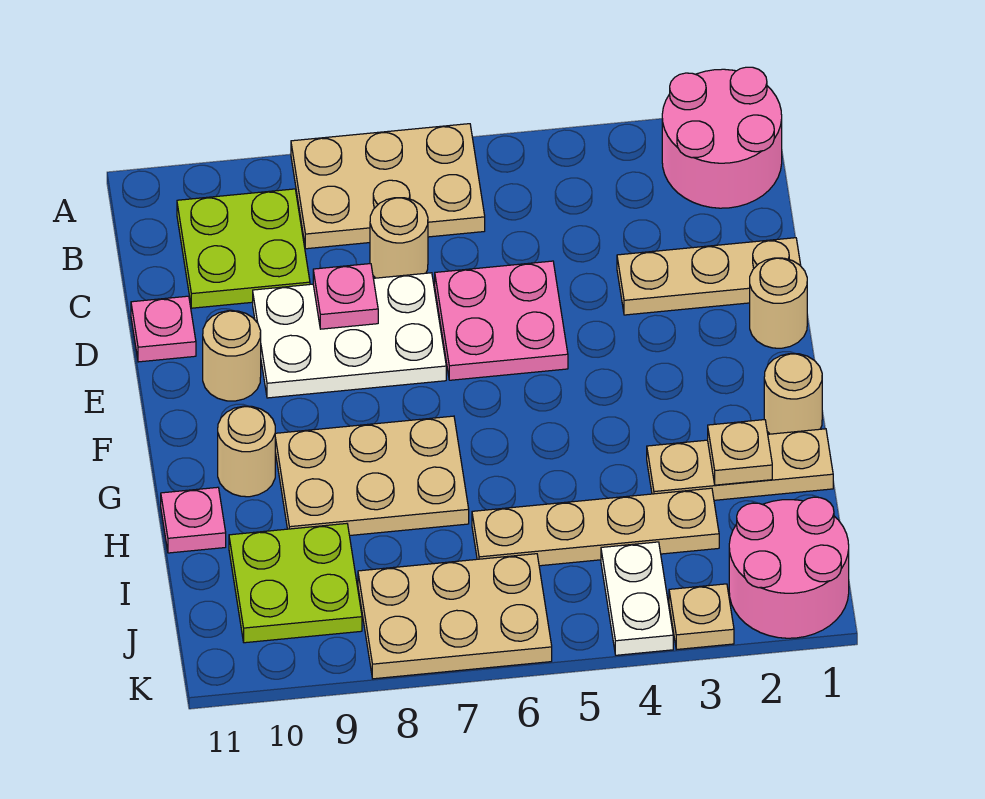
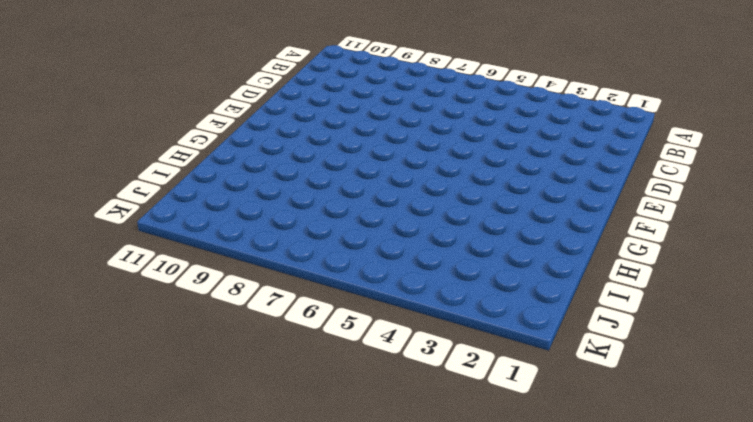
none -> pink round brick A1:B2 level 1
none -> tan plate A6:B8 level 1
none -> lime plate B9:C10 level 1

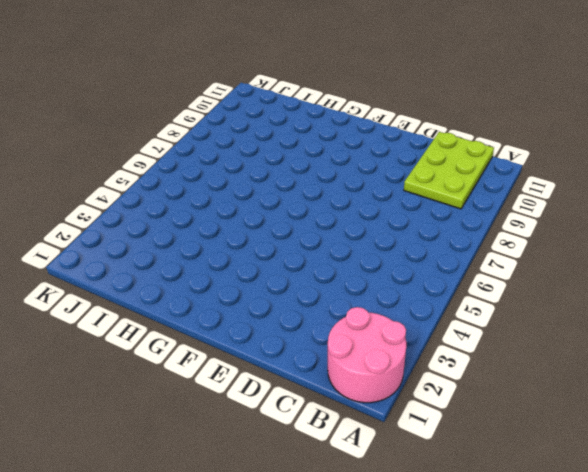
lime plate B9:C11 level 1 -> lime plate B9:C10 level 1
none -> tan plate A6:B8 level 1
none -> tan round brick C7 level 1
none -> tan plate D1:D3 level 1

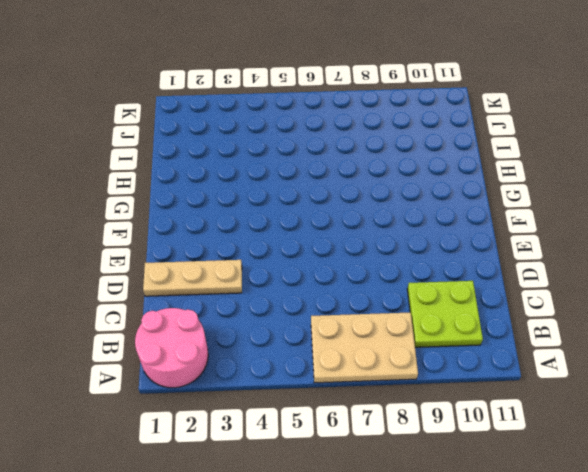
none -> tan round brick C7 level 1
none -> pink plate D5:E6 level 1
none -> white plate D7:E9 level 1

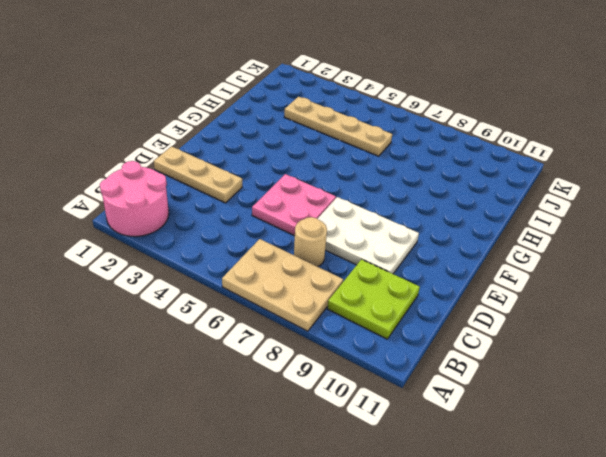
none -> pink plate D11 level 1
none -> tan round brick E1 level 1
none -> tan round brick E10 level 1

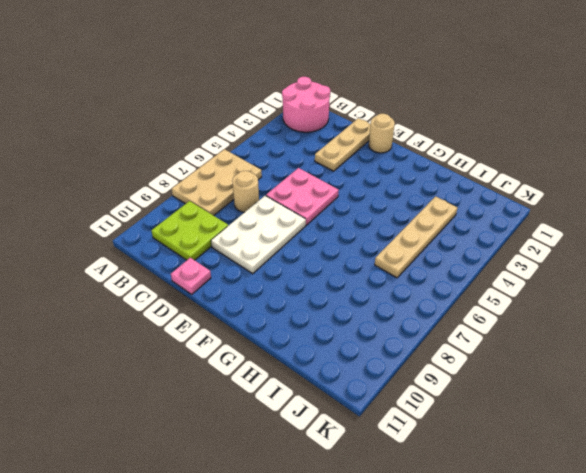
none -> tan round brick E10 level 1
none -> tan round brick G1 level 1
none -> tan plate G7:H9 level 1

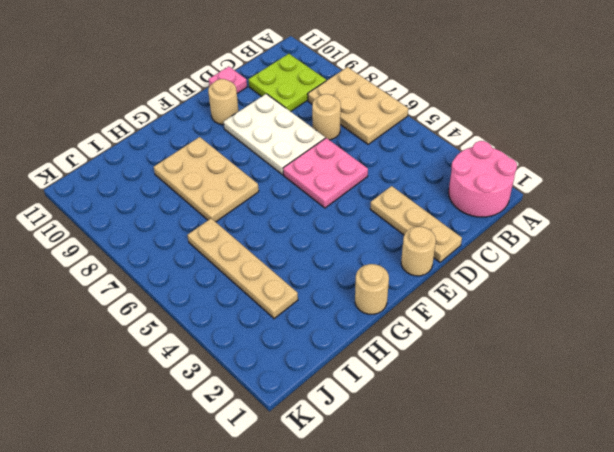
none -> tan round brick G10 level 1
none -> tan plate H1:H3 level 1
none -> pink plate H11 level 1

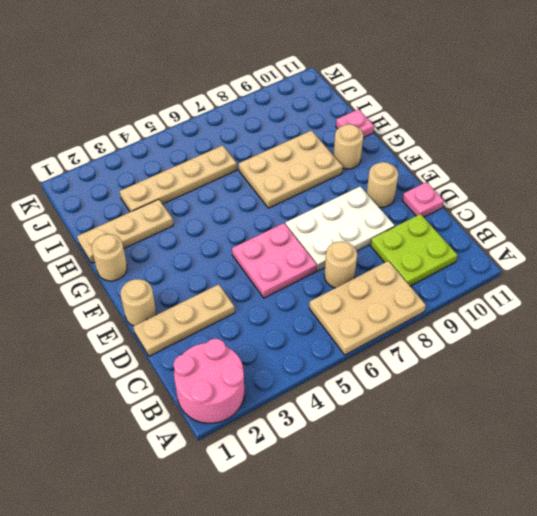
none -> lime plate I9:J10 level 1
none -> pink round brick J1:K2 level 1
none -> white plate J4:K4 level 1

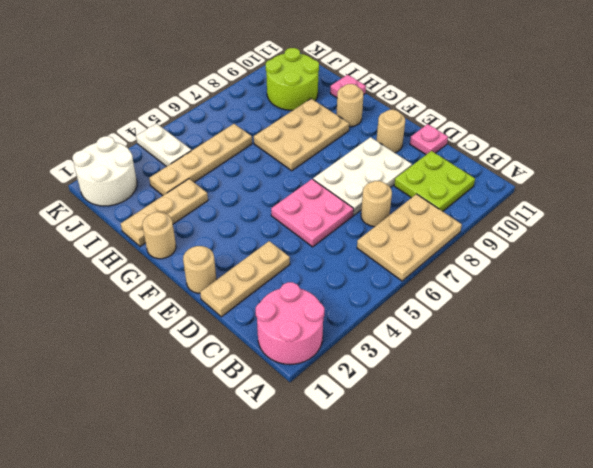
lime round brick I9:J10 level 1 -> lime plate I9:J10 level 1
white round brick J1:K2 level 1 -> pink round brick J1:K2 level 1
none -> tan plate J6:K8 level 1
none -> tan plate K3 level 1
none -> pink plate D8 level 2

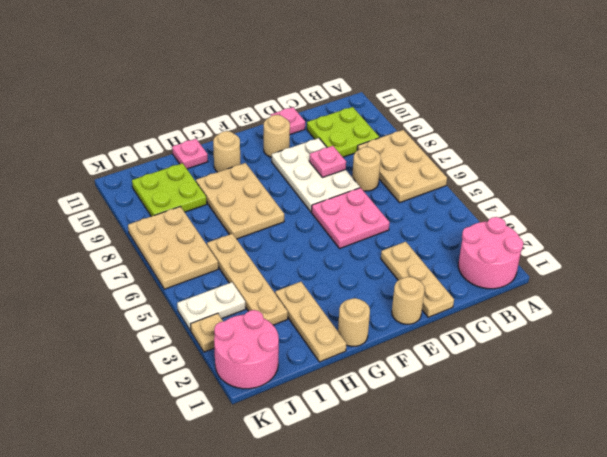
none -> tan plate H2 level 2

